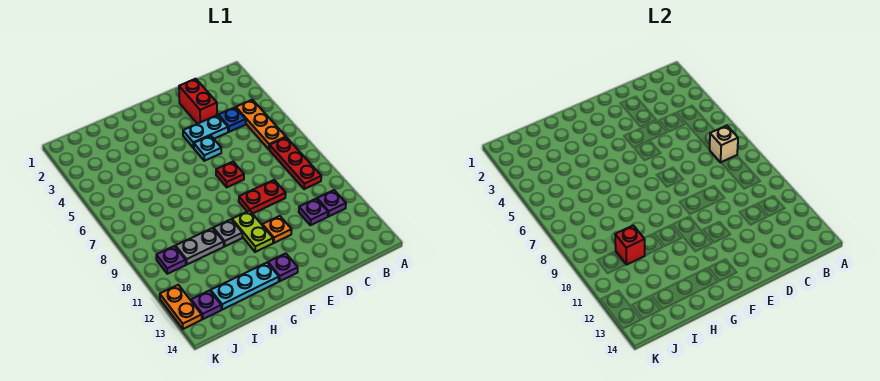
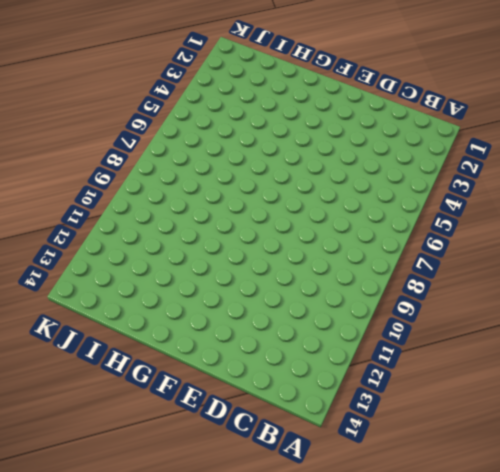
none -> orange plate B4:B6 level 1
none -> red plate B7:B9 level 1
none -> purple plate B11 level 1

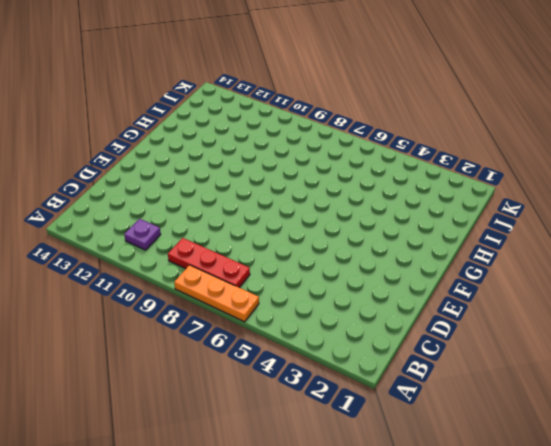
orange plate A6:A8 level 1 -> orange plate B4:B6 level 1
none -> blue plate C4 level 1
none -> purple plate C11 level 1
none -> red brick D2:D3 level 1

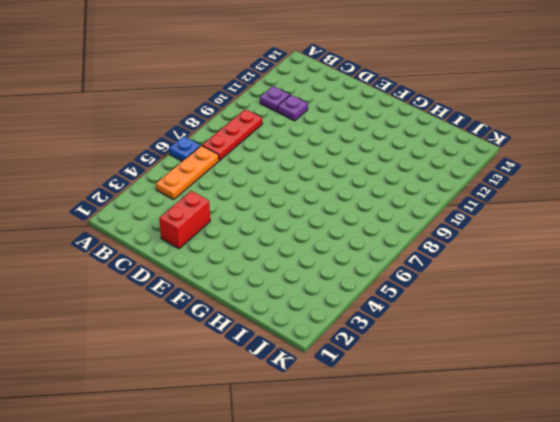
blue plate A6 level 1 -> blue plate C4 level 1
none -> cyan plate D4:E4 level 1
none -> red plate D9:E9 level 1
none -> cyan plate E5 level 1

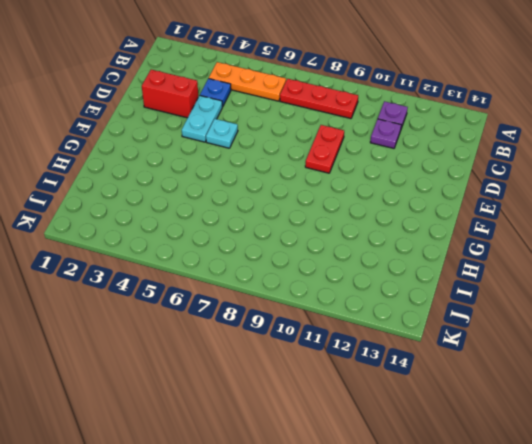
none -> red plate E7 level 1
none -> orange plate E11 level 1
none -> lime plate F10:F11 level 1

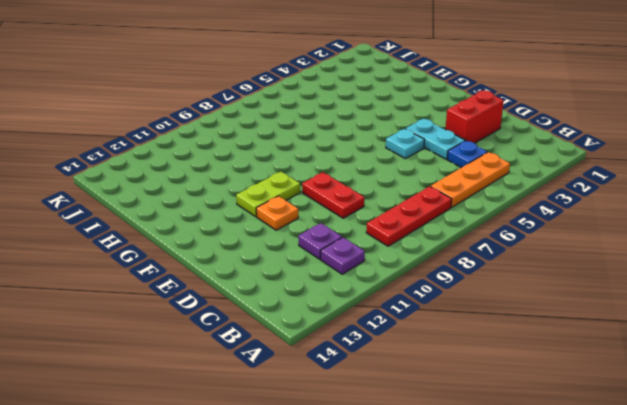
none -> red plate E7 level 1
none -> purple plate F13 level 1
none -> grey plate G10 level 1

